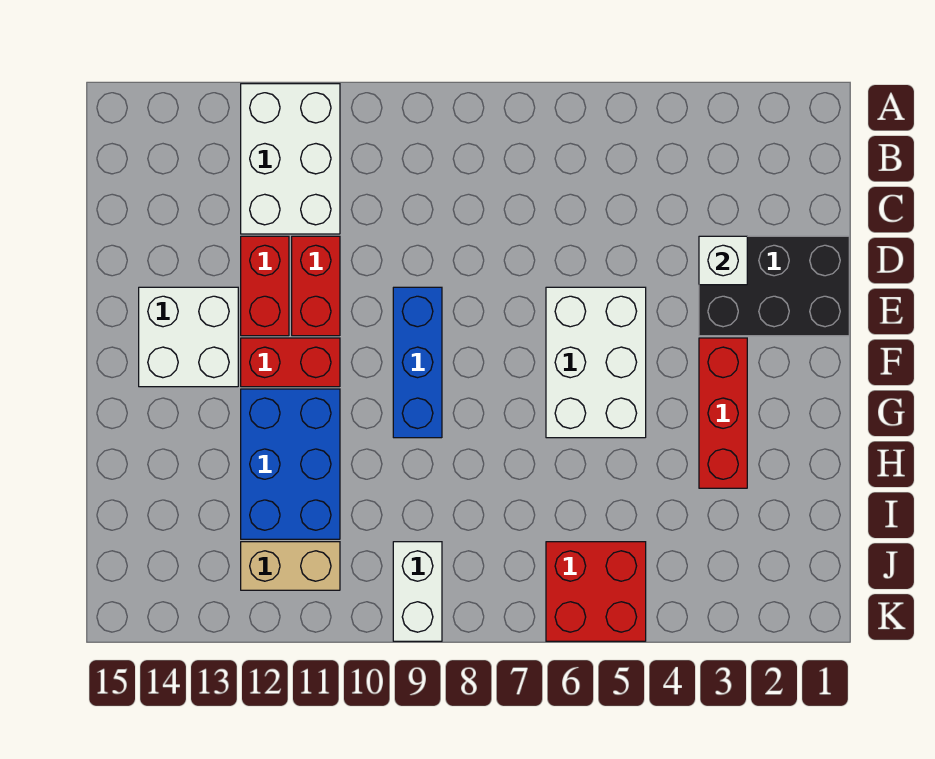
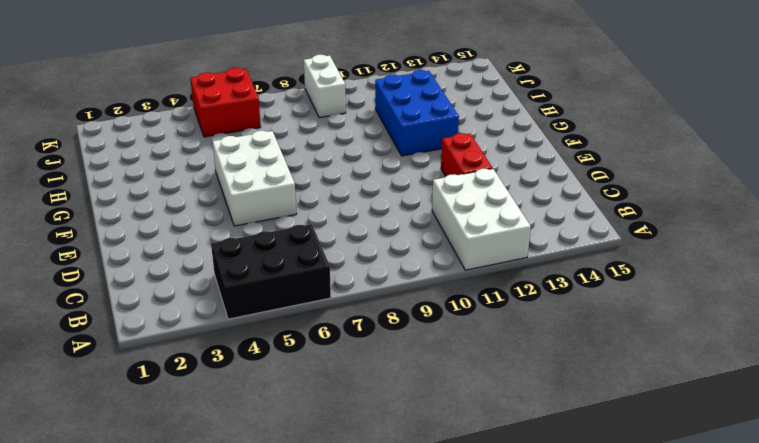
black brick A4:B6 level 1 -> black brick D1:E3 level 1
none -> red brick D11:E11 level 1
none -> blue brick E9:G9 level 1
none -> white brick E13:F14 level 1

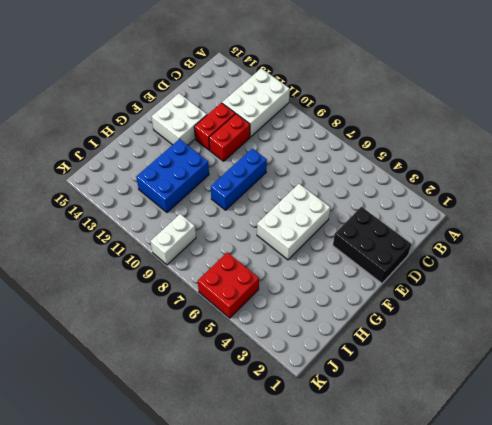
none -> red brick F3:H3 level 1
none -> red brick F11:F12 level 1
none -> tan brick J11:J12 level 1

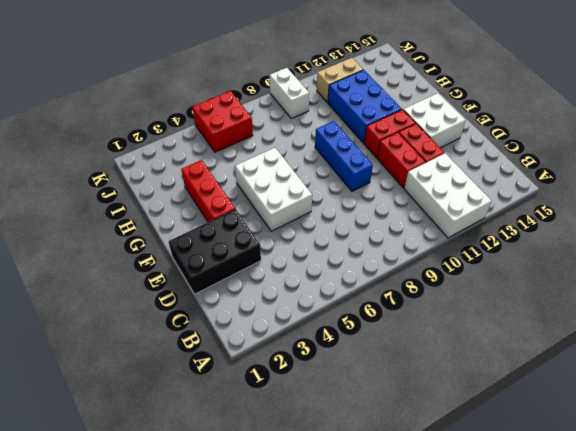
none -> white brick D3 level 2

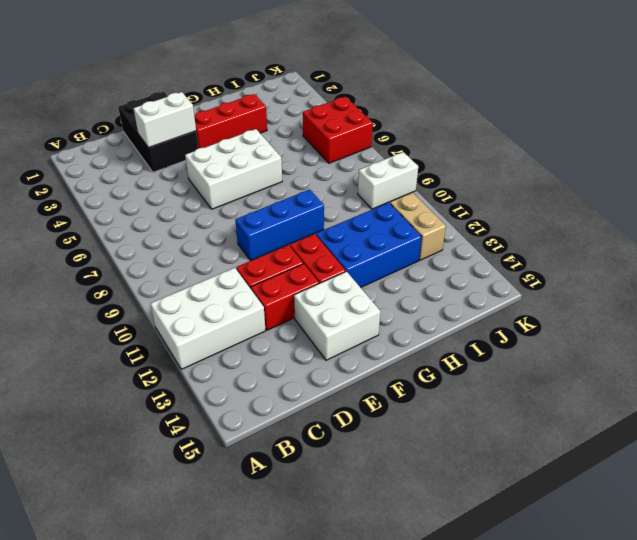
white brick D3:E3 level 2 -> white brick D3 level 2

